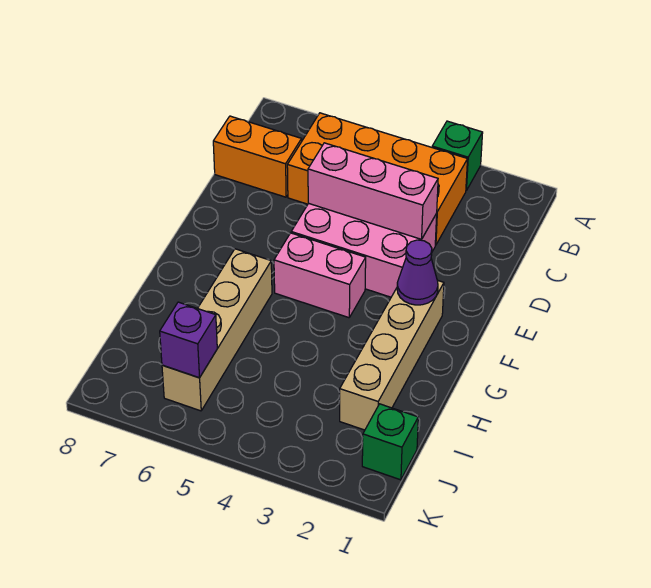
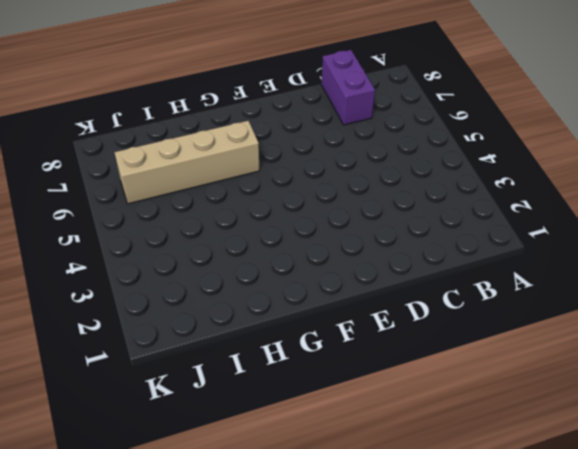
purple brick C7:C8 level 1 -> orange brick C7:C8 level 1
none -> green brick A3 level 1
none -> orange brick B3:C6 level 1

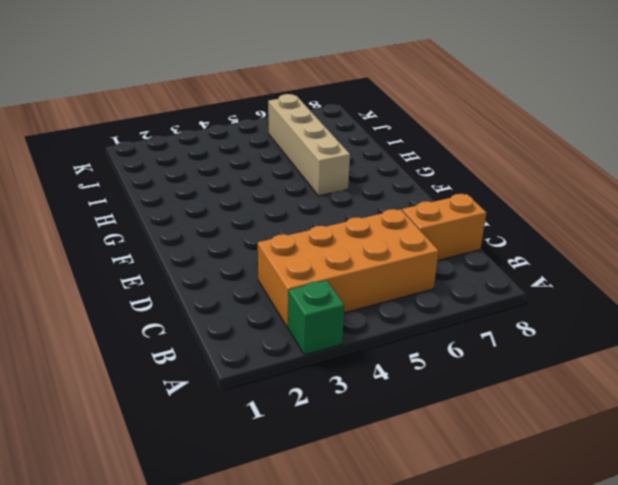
none -> pink brick D3:E5 level 1
none -> tan brick F2:I2 level 1

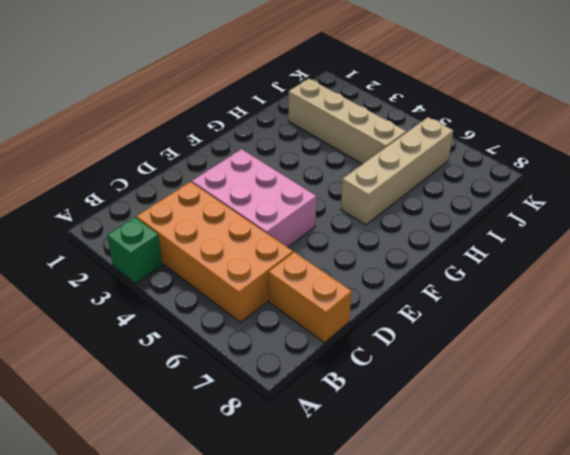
tan brick I2:I5 level 1 -> tan brick F2:I2 level 1
none -> pink brick F4:F5 level 1
none -> green brick J1 level 1

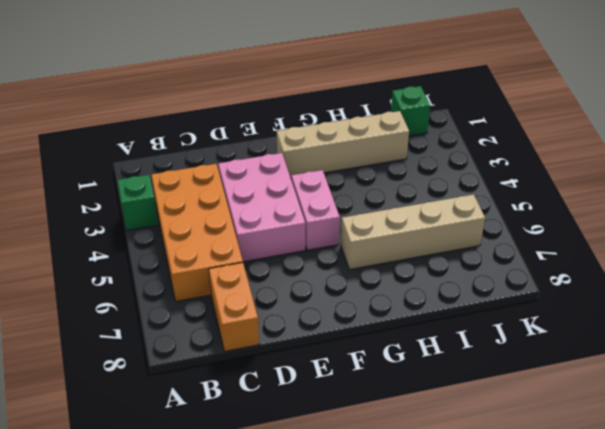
none -> pink brick D3:D5 level 2
none -> purple cone F2 level 2

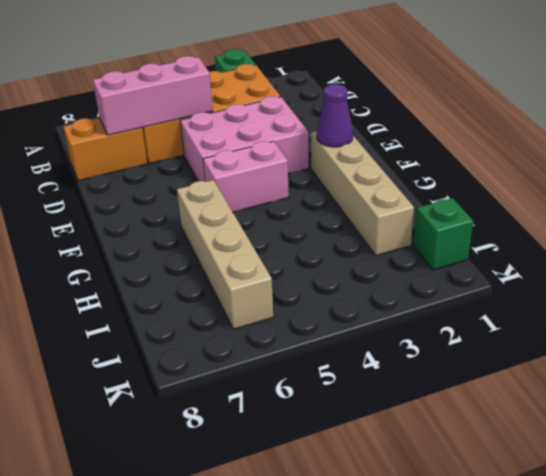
pink brick C5:C7 level 2 -> pink brick D3:D5 level 2
none -> purple brick J6 level 2

